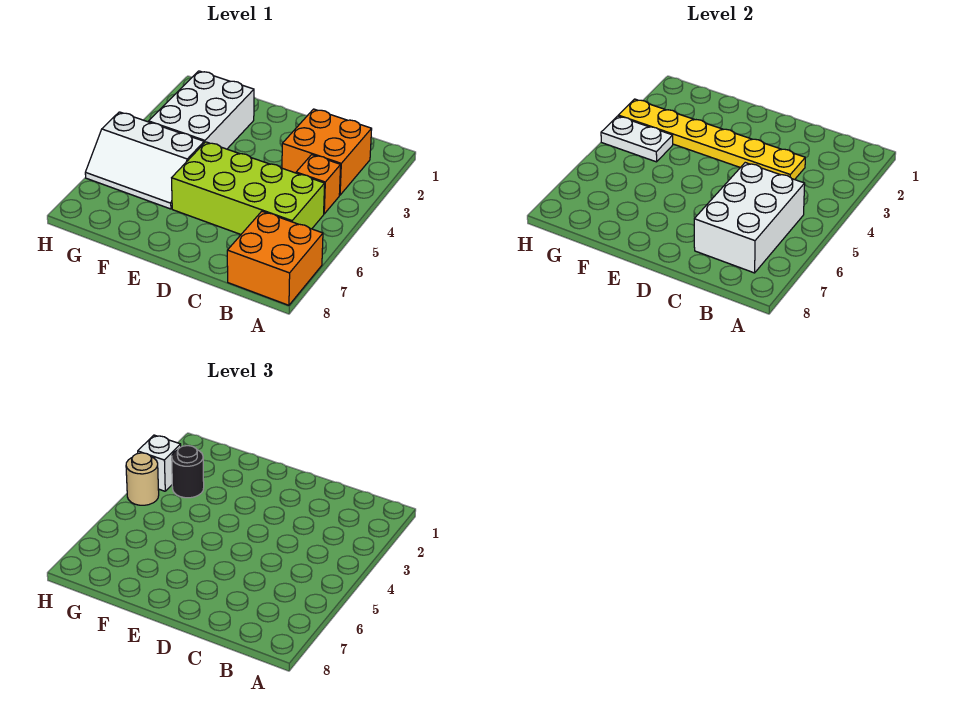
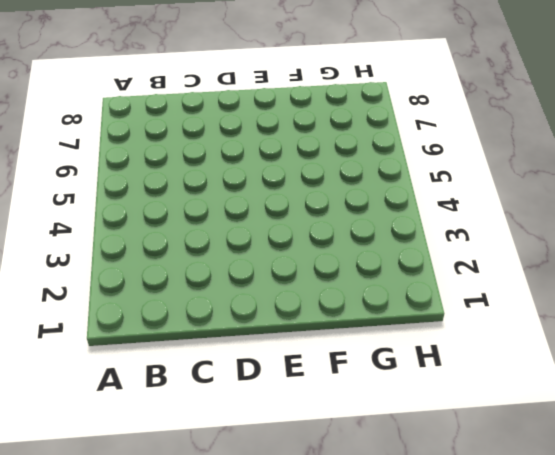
none -> orange brick A7:B8 level 1
none -> orange brick B2:C3 level 1
none -> orange brick B4 level 1

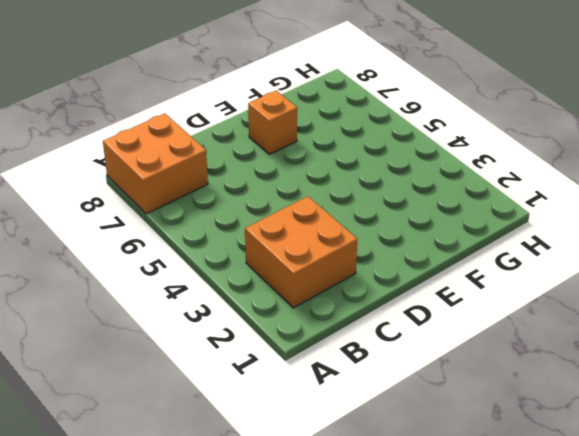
orange brick E7 level 1 -> orange brick B4 level 1
none -> lime brick B5:E6 level 1
none -> white brick F2:G4 level 1
none -> white slope F5:H6 level 1 top 5

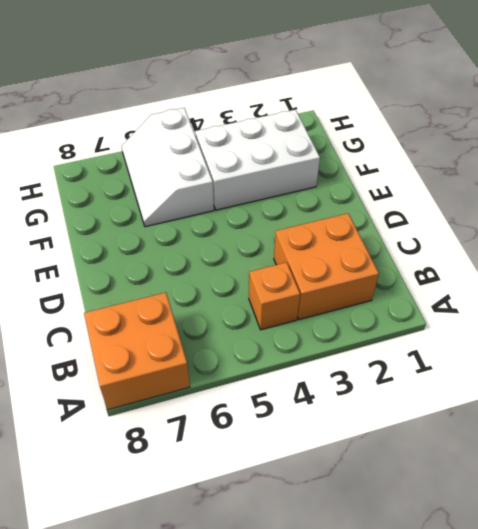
none -> lime brick B5:E6 level 1
none -> white brick B5:C7 level 2
none -> yellow plate C3:H3 level 2

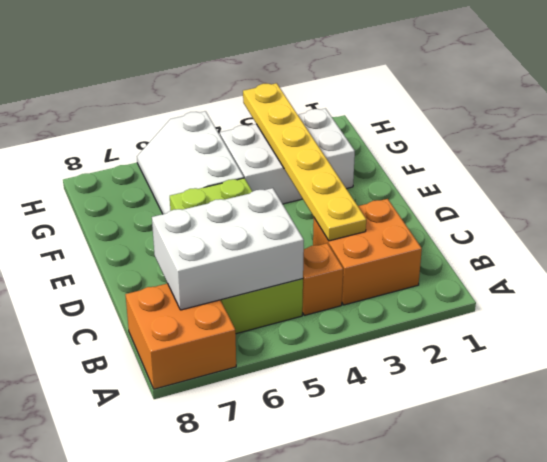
none -> white plate G4:H4 level 2
none -> black round brick G3 level 3
none -> white brick H3 level 3

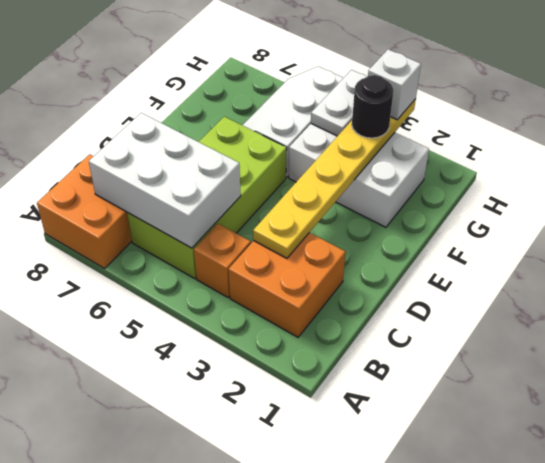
none -> tan round brick H4 level 3

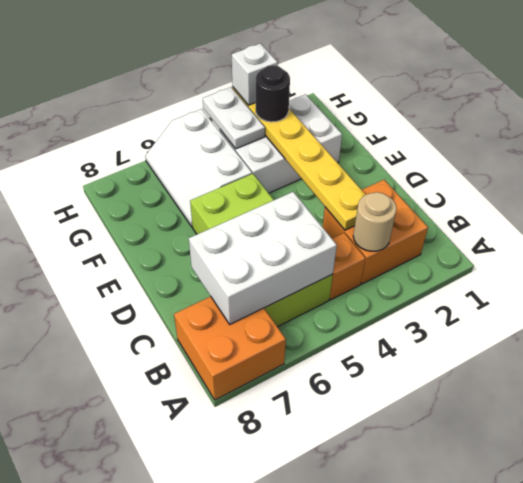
tan round brick B3 level 2 -> tan round brick H4 level 3

